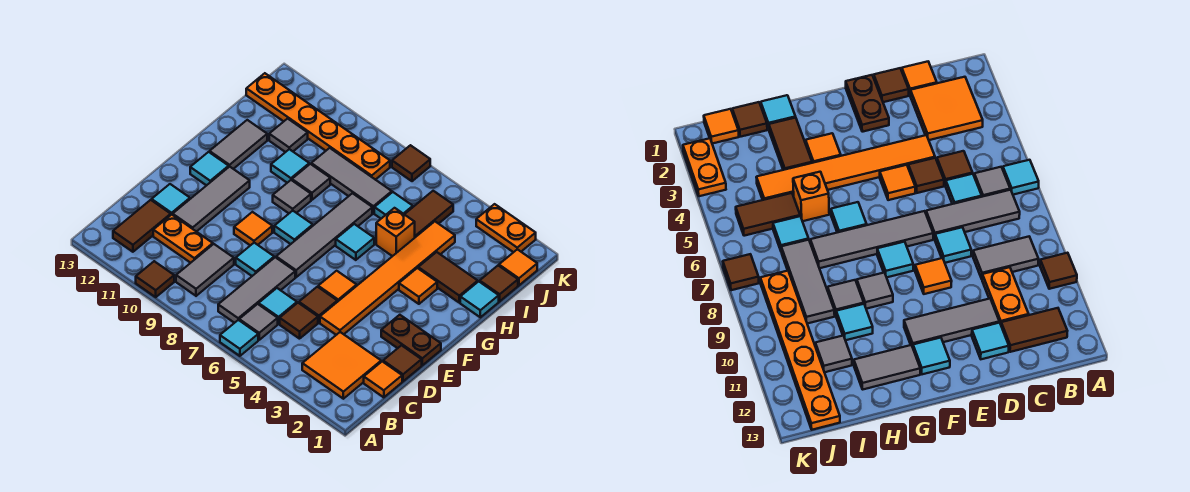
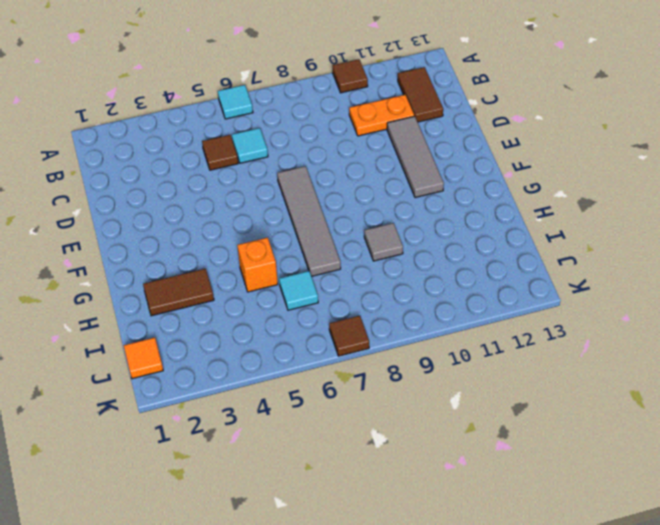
none -> orange tile B2:C3 level 1
none -> grey tile B6 level 1
none -> grey tile B7:D7 level 1
none -> grey tile B9:C9 level 1

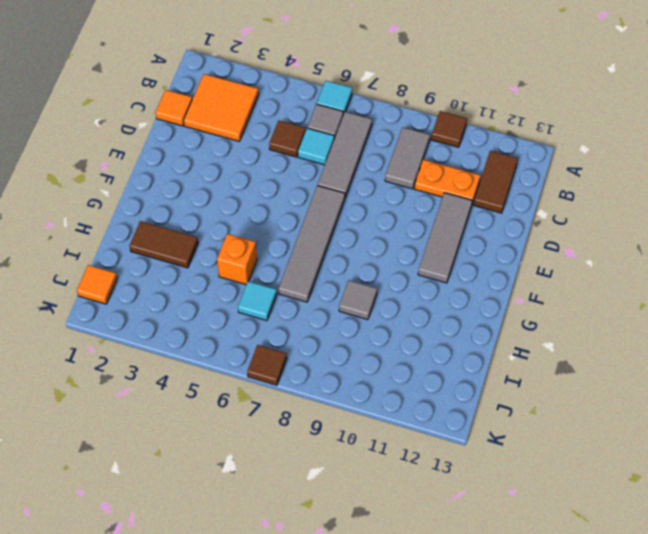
none -> brown tile D1 level 1
none -> orange tile D4:I4 level 1
none -> brown tile D5 level 1
none -> cyan tile D8 level 1

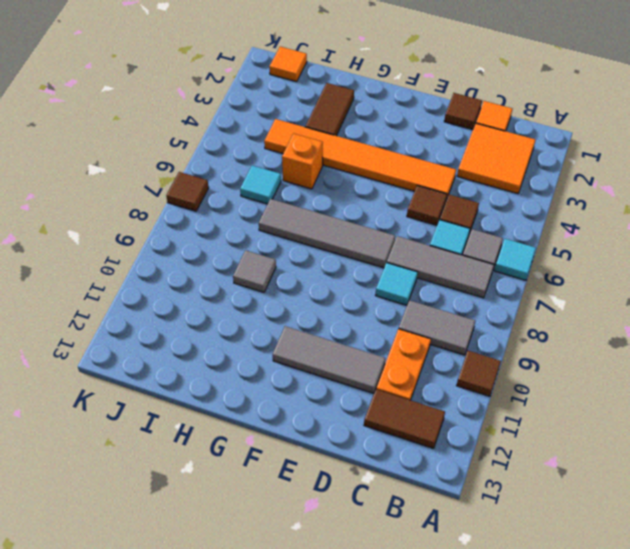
none -> cyan tile D12 level 1
none -> brown plate E1:E2 level 1
none -> orange tile E5 level 1
none -> orange tile E9 level 1

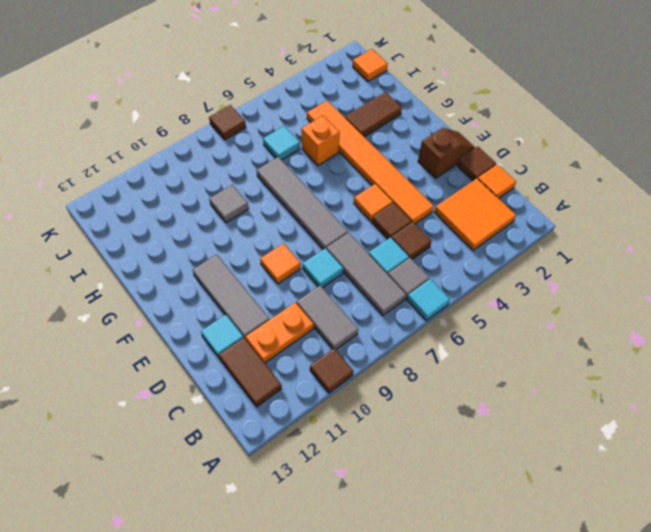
brown slope E1:E2 level 1 top 2 -> brown plate E1:E2 level 1
none -> cyan tile F8 level 1
none -> cyan tile F12 level 1
none -> orange tile G3 level 1
none -> cyan tile G6 level 1

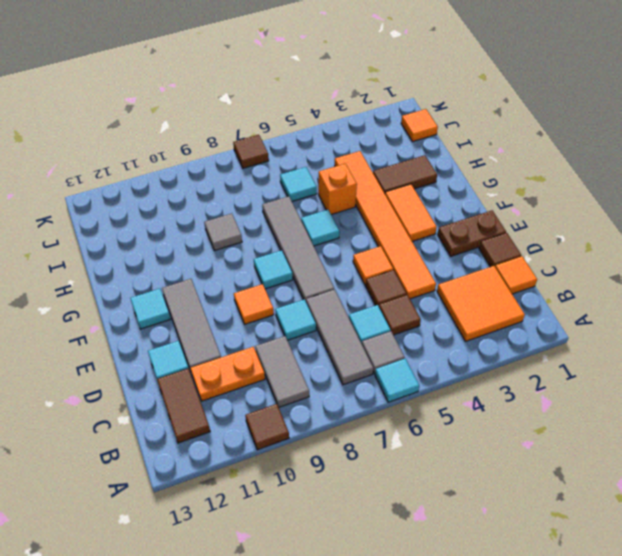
orange tile F3:G3 level 1 -> orange tile G3 level 1
none -> grey tile G9 level 1
none -> grey tile G12:H12 level 1
none -> cyan tile H1 level 1
none -> cyan tile H10 level 1

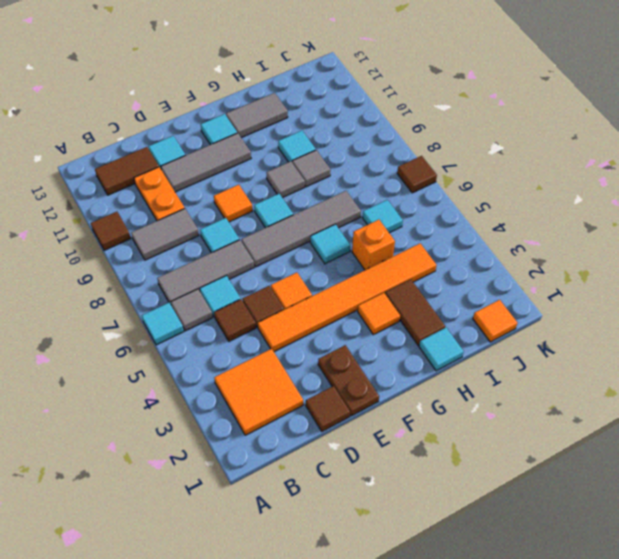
none -> orange tile C1 level 1
none -> brown tile I1 level 1
none -> brown tile I5:J5 level 1
none -> grey tile I7:I9 level 1

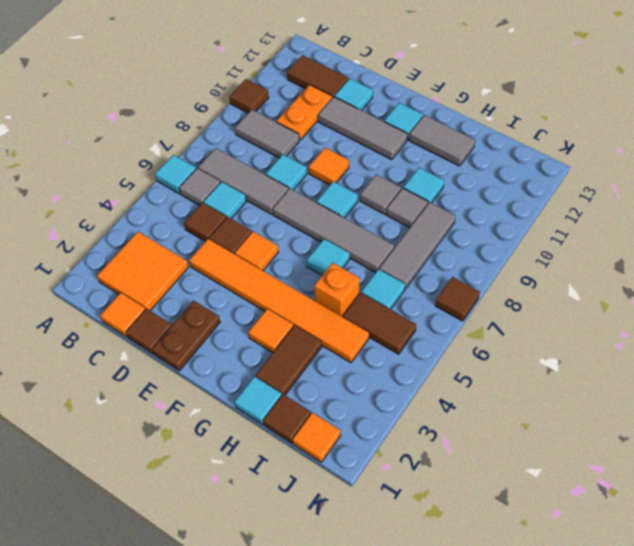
none -> grey tile I11 level 1
none -> orange plate J8:J13 level 1
none -> orange plate K2:K3 level 1

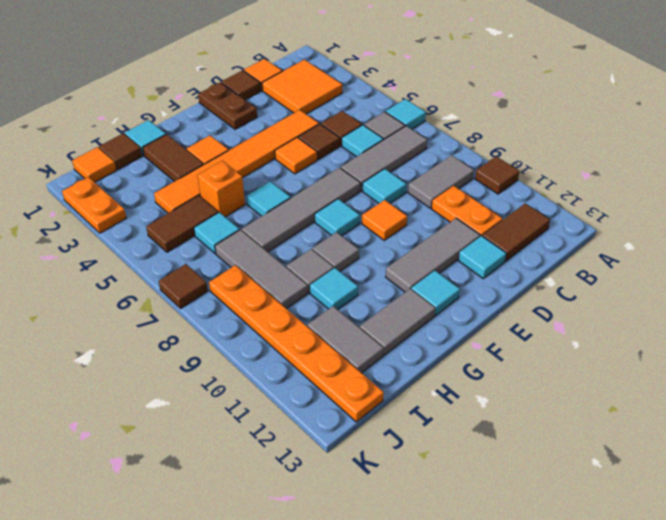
grey tile I11:I12 level 1 -> grey tile I11 level 1

